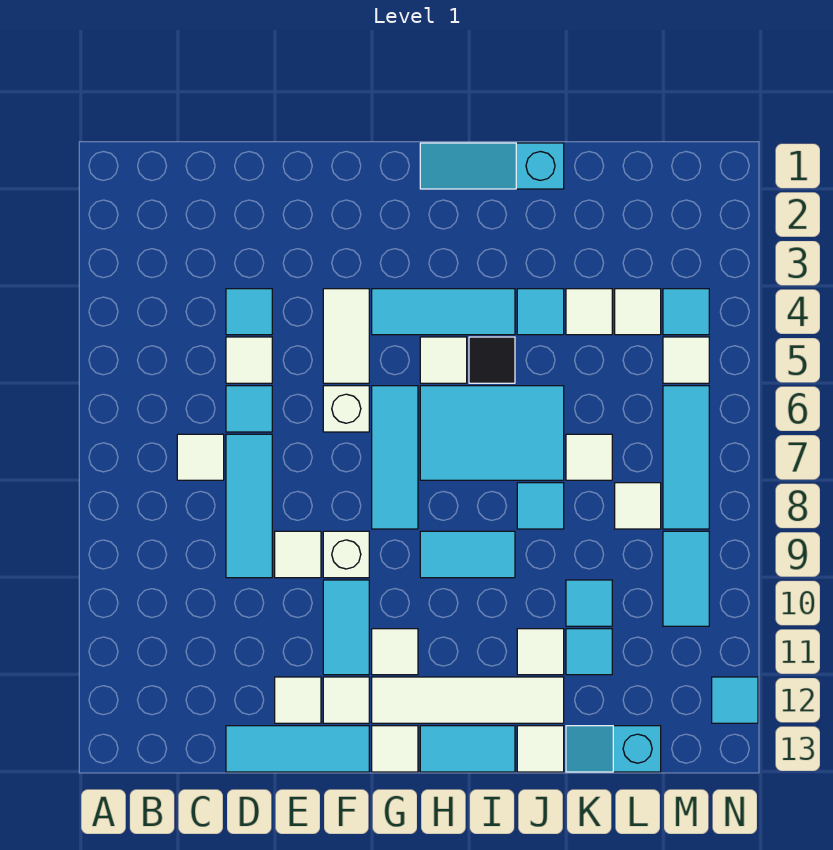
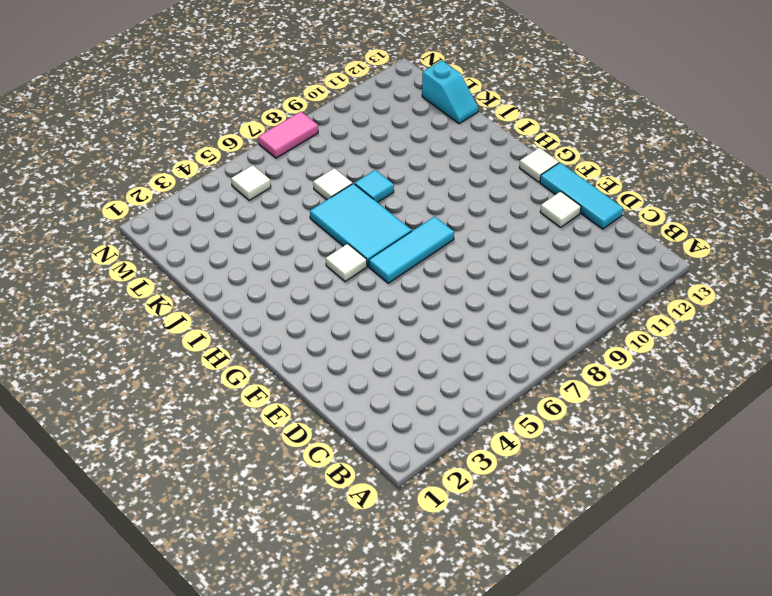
pink tile N7:N8 level 1 -> none
none -> white tile C7 level 1
none -> cyan tile D4 level 1
none -> white tile D5 level 1
none -> cyan tile D6 level 1

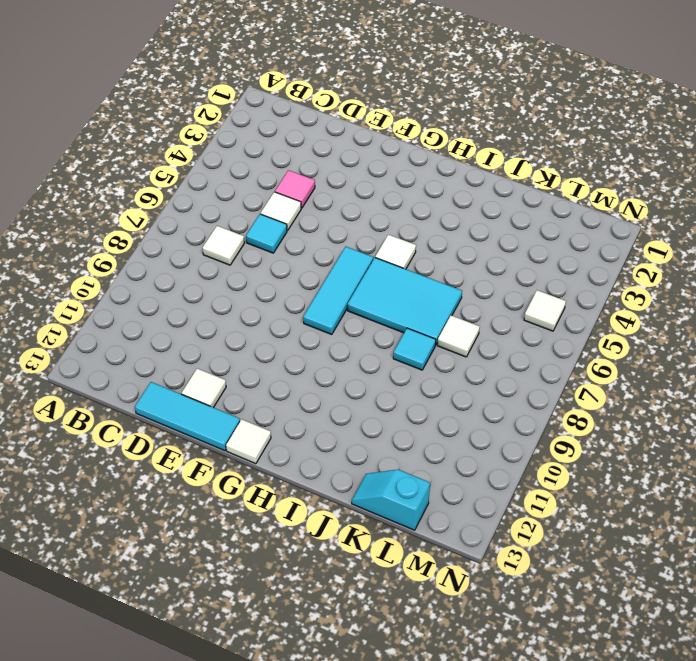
pink tile D4 level 1 -> cyan tile D4 level 1
none -> cyan tile D7:D9 level 1
none -> white tile E9 level 1
none -> white tile F4:F5 level 1
none -> white brick F6 level 1

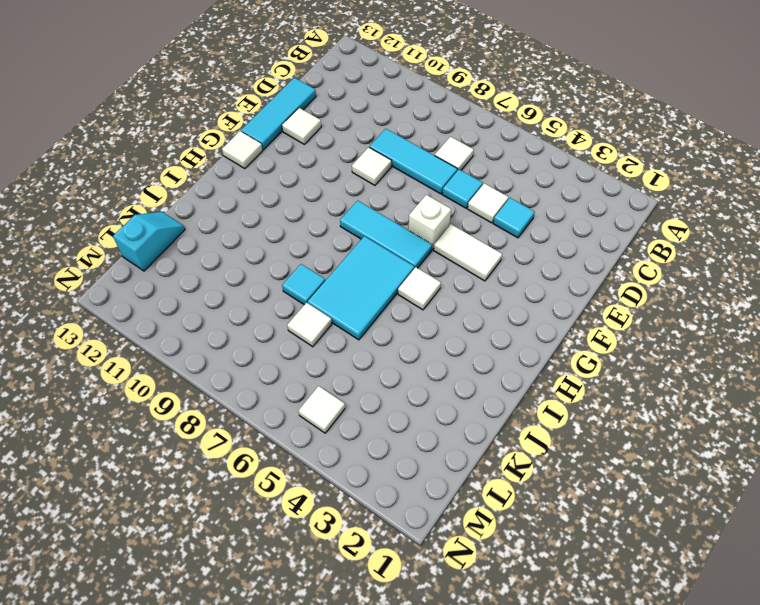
none -> white brick F9 level 1
none -> cyan tile F10:F11 level 1
none -> white tile F12 level 1
none -> cyan tile G4:I4 level 1

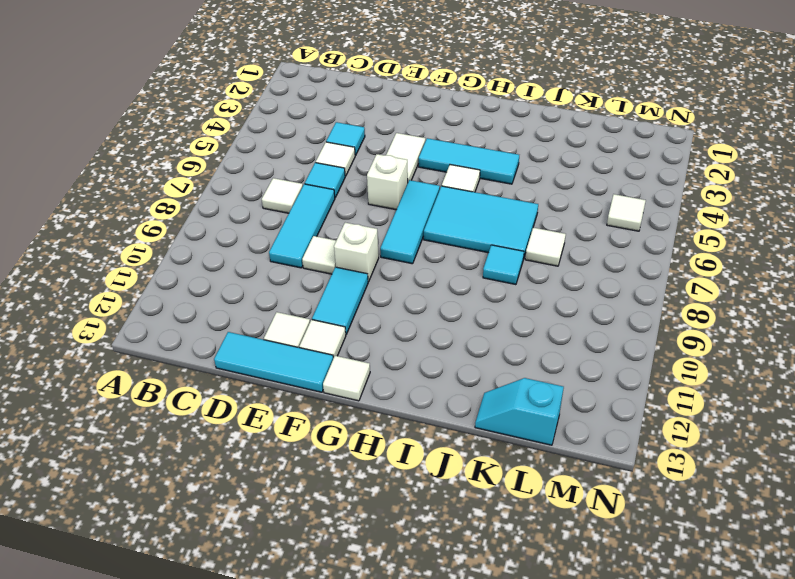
none -> white tile G11 level 1
none -> white tile G12:J12 level 1
none -> cyan slope H1:J1 level 1 top J
none -> cyan tile H9:I9 level 1

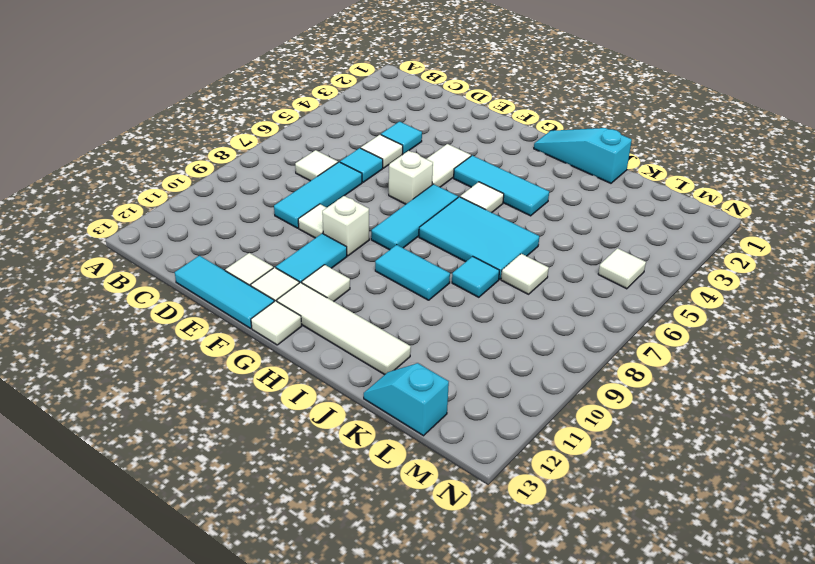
none -> cyan tile H13:I13 level 1
none -> black tile I5 level 1
none -> cyan tile J4 level 1
none -> white tile J11 level 1

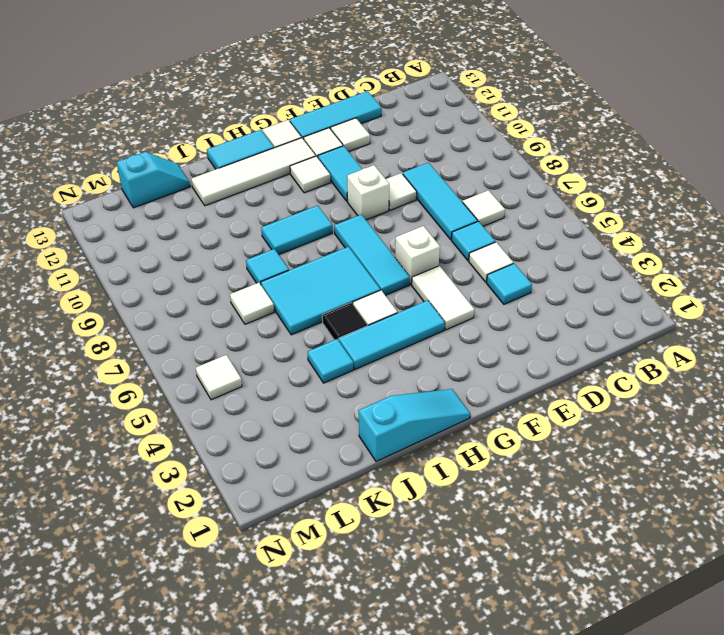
none -> white tile J11 level 1
none -> white tile J13 level 1
none -> white tile K4 level 1
none -> cyan tile K10 level 1

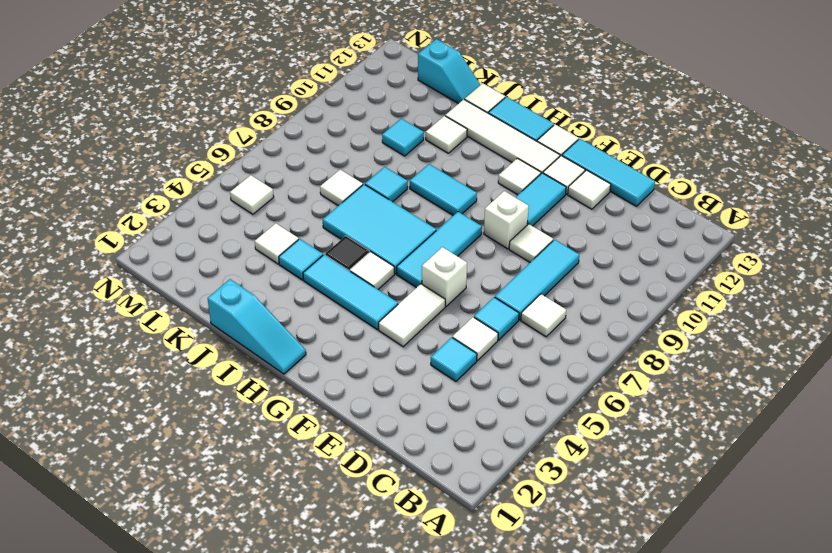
none -> cyan tile K11 level 1
none -> white tile L4 level 1
none -> white tile L8 level 1
none -> cyan tile M4 level 1

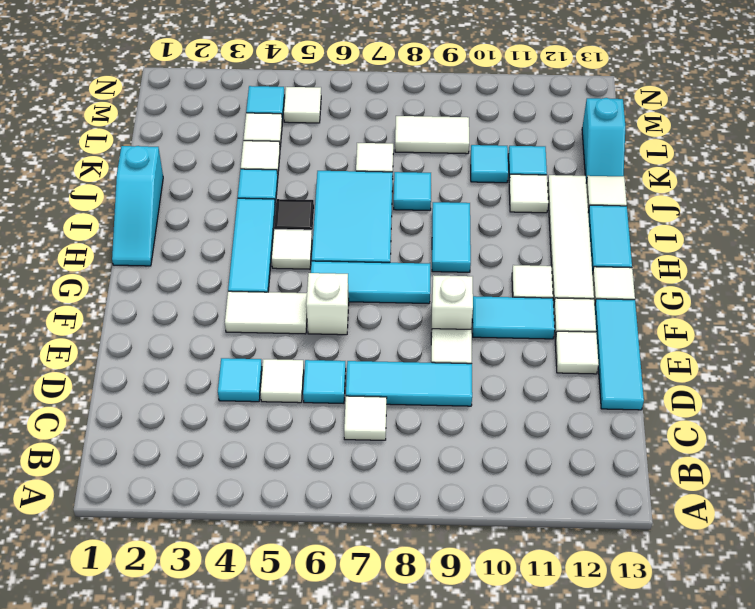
white tile L8:L9 level 1 -> white tile L8 level 1
none -> cyan tile M6:M8 level 1
none -> cyan tile M9:M10 level 1
none -> cyan tile N12 level 1

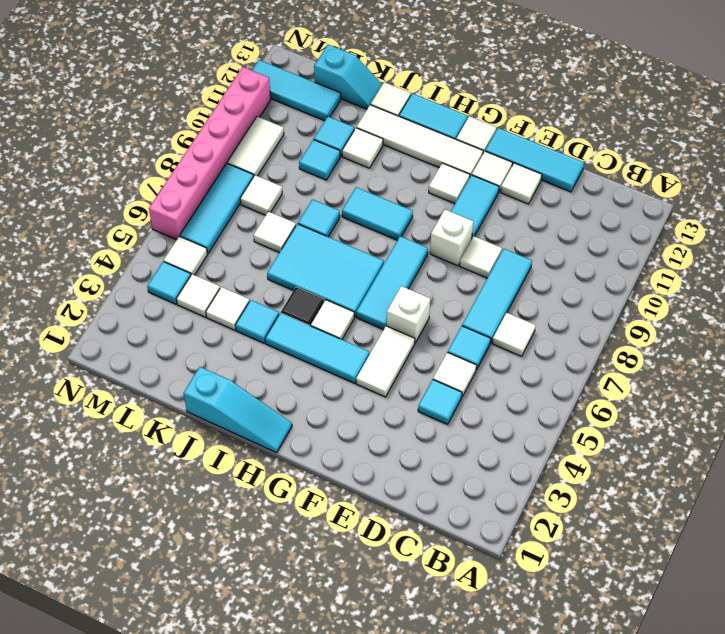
cyan tile L12:N12 level 1 -> cyan tile N12 level 1
white tile M9:M10 level 1 -> cyan tile M9:M10 level 1
pink brick N6:N11 level 1 -> none

